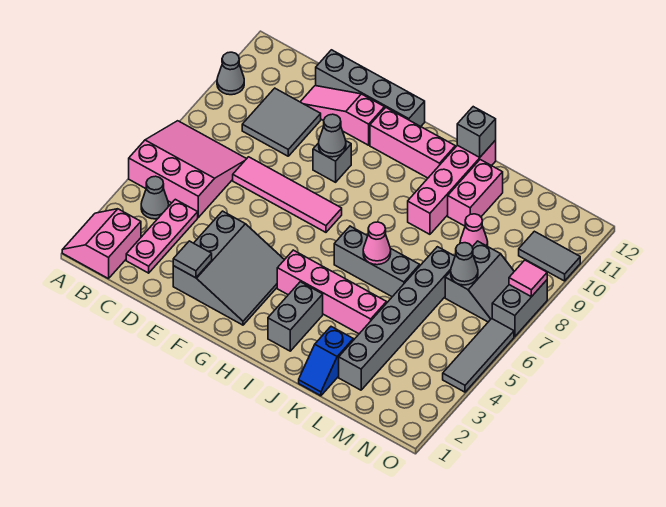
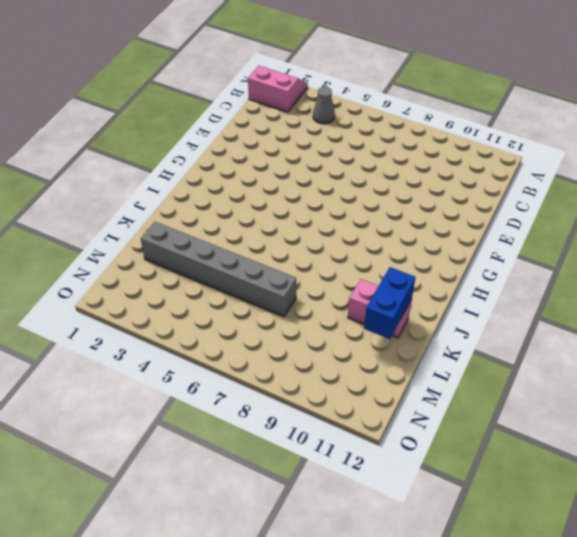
blue brick K11:L11 level 2 -> none
none -> pink slope A5:C7 level 1 top 5
none -> grey cone A10 level 1
none -> pink plate C2:C4 level 1
none -> grey tile C9:D10 level 1

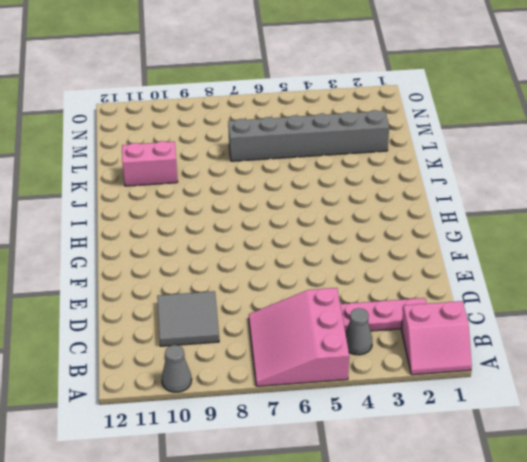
none -> pink tile D7:G7 level 1
none -> pink slope D11:F11 level 1 top F
none -> grey brick D12:G12 level 1
none -> grey slope E2:G4 level 1 top E

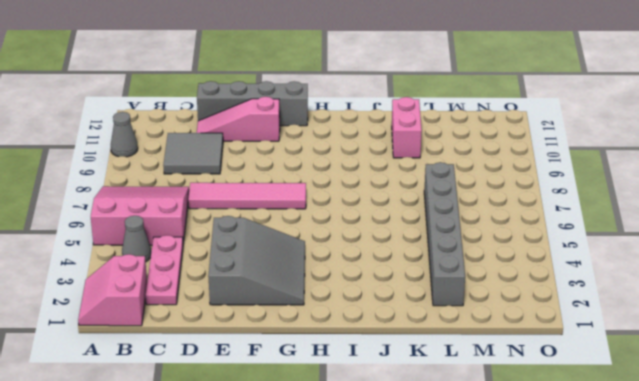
none -> grey brick F9 level 1
none -> pink brick G11:I11 level 1
none -> pink brick H4:K4 level 1
none -> grey brick I2:I3 level 1

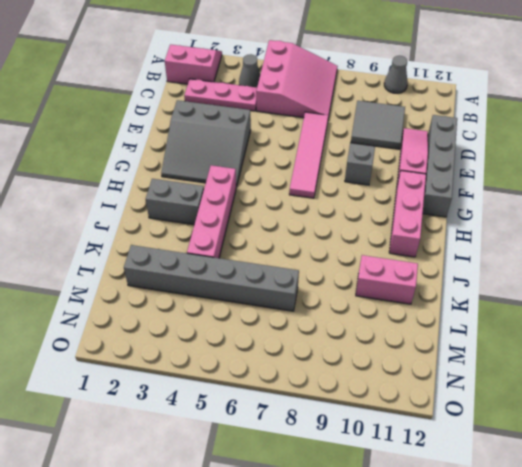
none -> grey brick I6:K6 level 1
none -> pink brick J9:J12 level 1
none -> blue slope K1:K2 level 1 top 2
none -> pink cone L9 level 1

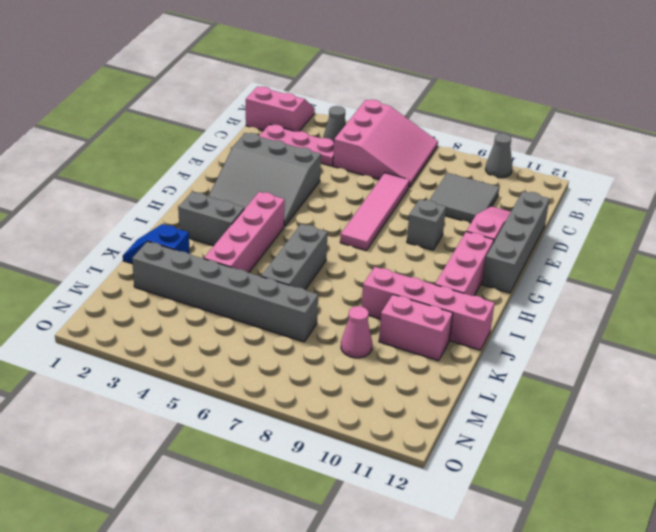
none -> grey slope M7:N8 level 1 top M
none -> grey tile N10:O10 level 1
none -> grey tile O4:O6 level 1
none -> grey brick O7:O8 level 1

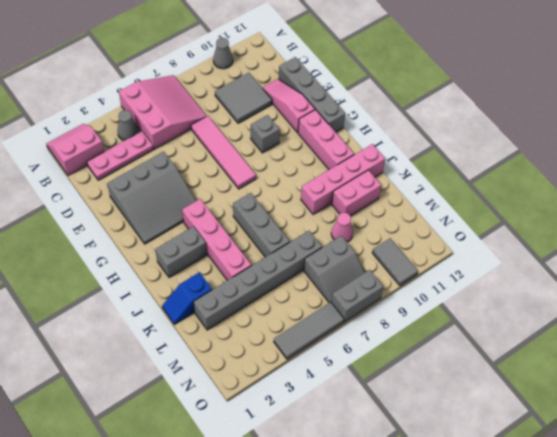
none -> grey tile E2 level 2
none -> grey cone F9 level 2
none -> pink cone J6 level 2
none -> grey brick J12 level 2

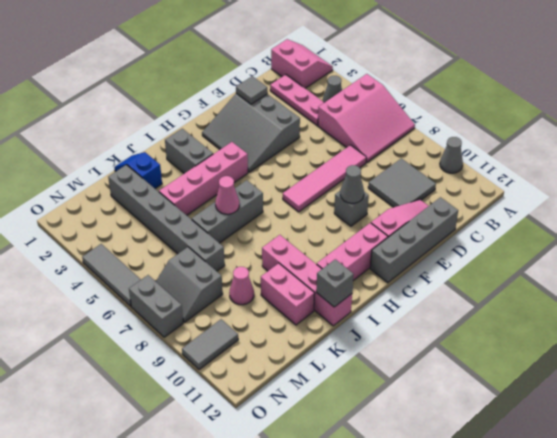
none -> grey cone M7 level 2
none -> pink tile O8 level 2

